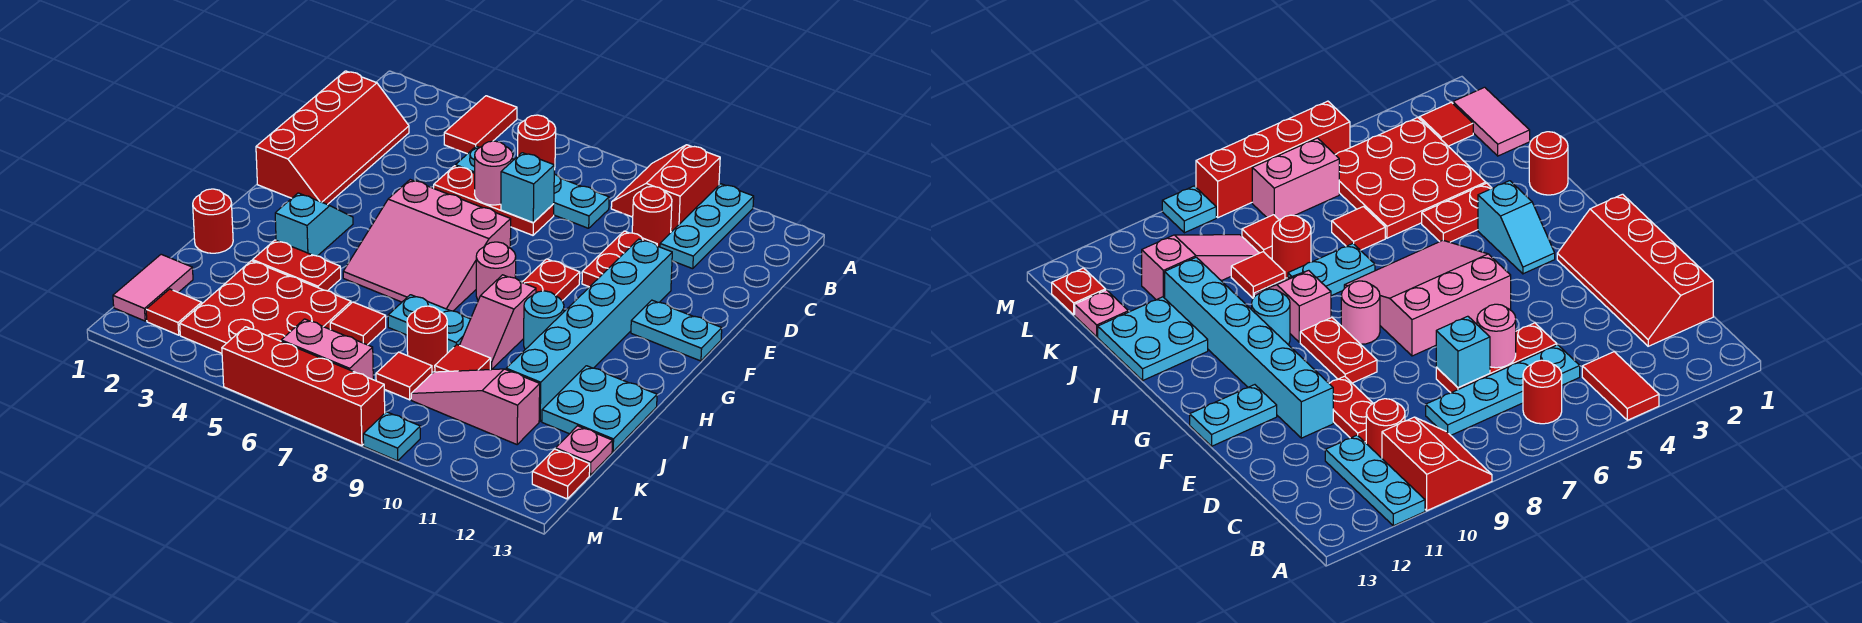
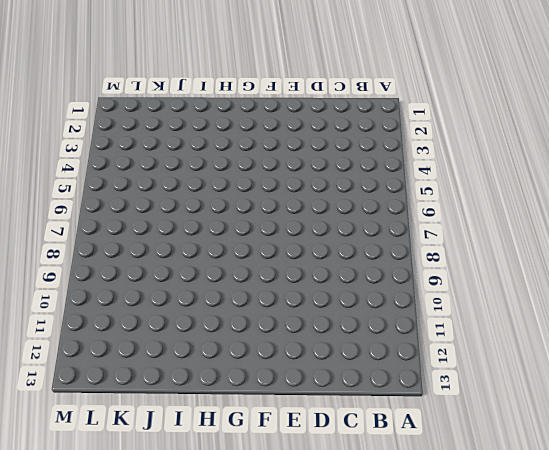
none -> red tile A4:B4 level 1
none -> red slope A9:B10 level 1 top 10
none -> cyan plate A11:C11 level 1
none -> red round brick B6 level 1

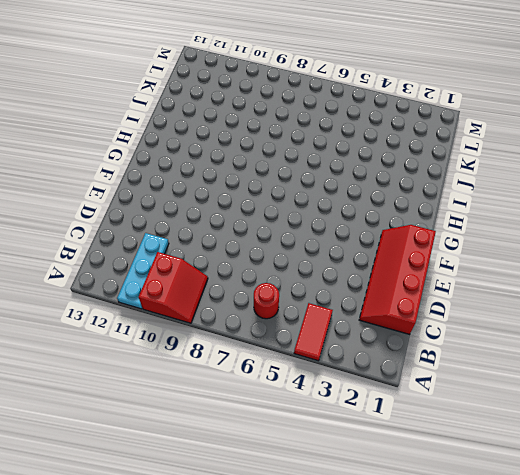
none -> cyan plate C5:C8 level 1
none -> red round brick C10 level 1
none -> red plate D5:D7 level 1
none -> red plate D10:E10 level 1

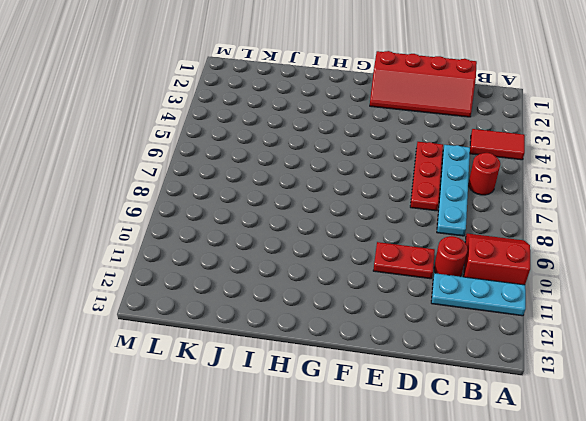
none -> cyan brick E11:J11 level 1
none -> pink slope F5:H7 level 1 top F
none -> red plate F9:G9 level 1
none -> cyan plate F12:F13 level 1

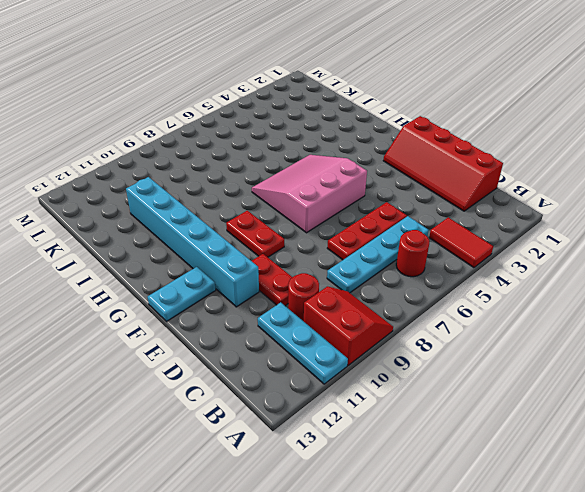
none -> cyan slope G3:H3 level 1 top H
none -> pink round brick G8 level 1
none -> pink slope H9:I9 level 1 top H
none -> cyan round brick H10 level 1

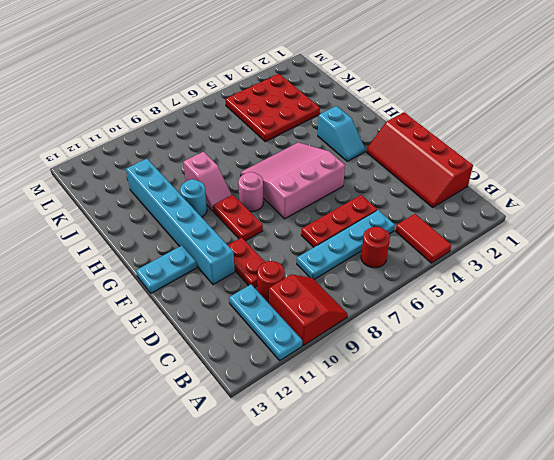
pink slope H9:I9 level 1 top I -> pink slope H9:I9 level 1 top H
none -> red round brick I1 level 1
none -> red plate I3:I4 level 1
none -> cyan plate I7:I8 level 1
none -> cyan plate I12:J13 level 1

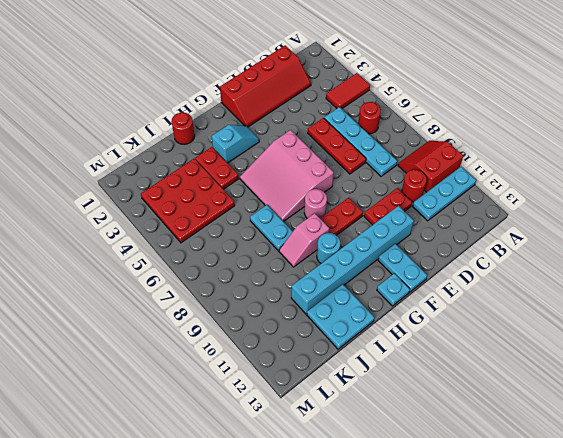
cyan plate G13 level 1 -> cyan plate M9 level 1
none -> red tile J6 level 1
none -> red round brick J8 level 1
none -> red tile J9 level 1
none -> pink tile K1:L1 level 1

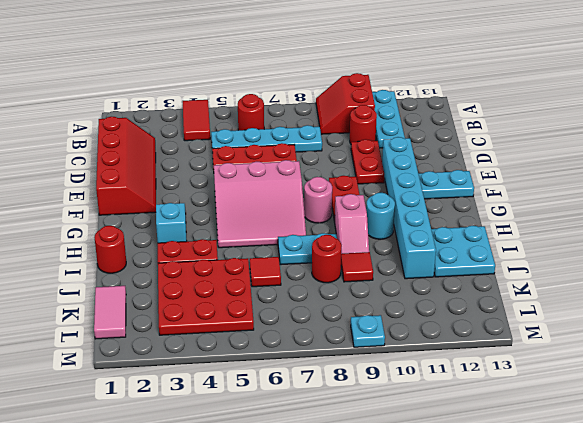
none -> red tile K8 level 1
none -> pink slope K9:K11 level 1 top 11
none -> pink plate K13 level 1
none -> red tile L2 level 1

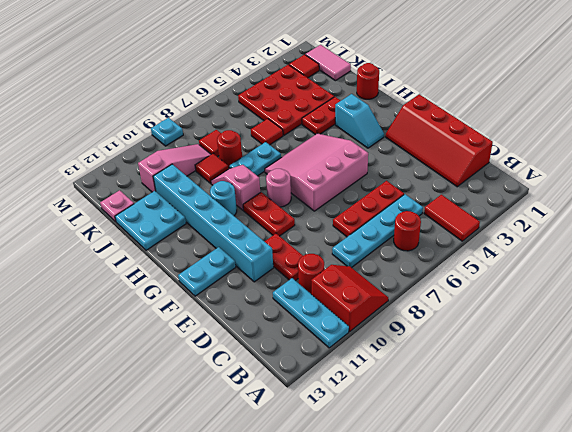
none -> pink brick L6:L7 level 1
none -> red plate L13 level 1
none -> red brick M5:M8 level 1
none -> pink round brick D6 level 2

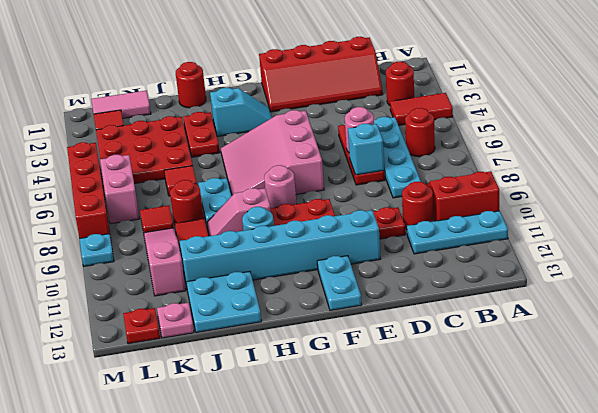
red round brick B3 level 1 -> none

